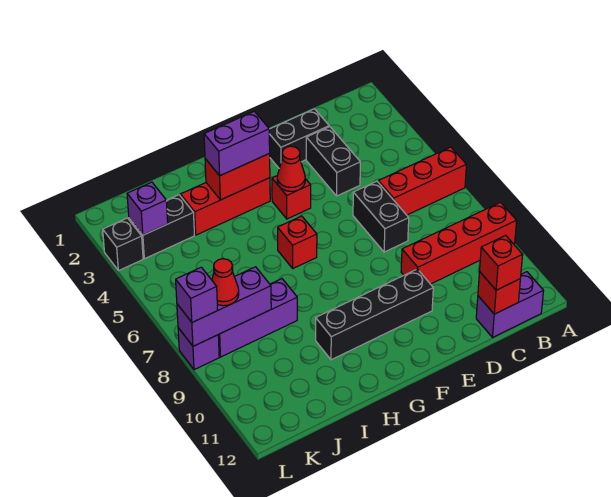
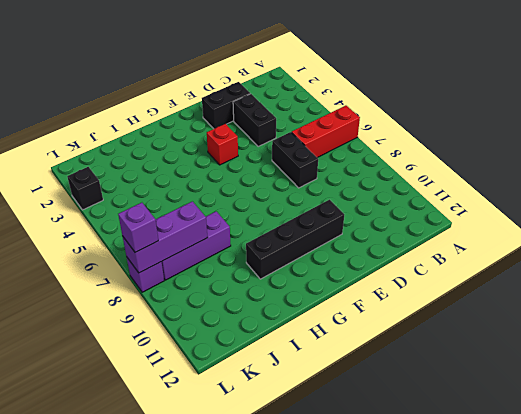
none -> red brick A9:D9 level 1
none -> purple brick B12:C12 level 1
none -> red brick G3:I3 level 1

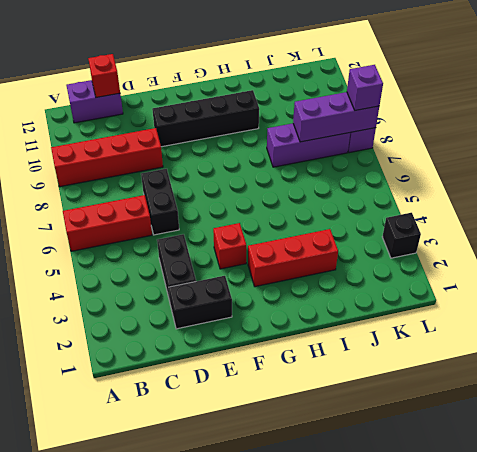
none -> red brick G6 level 1
none -> black brick J3:K3 level 1
none -> red cone F4 level 2

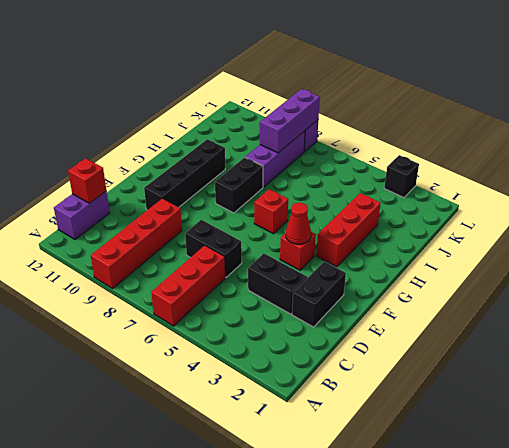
black brick G8:H8 level 1 -> black brick J3:K3 level 1
none -> red brick G3:H3 level 2
none -> purple brick K3 level 2
none -> red brick C12 level 3

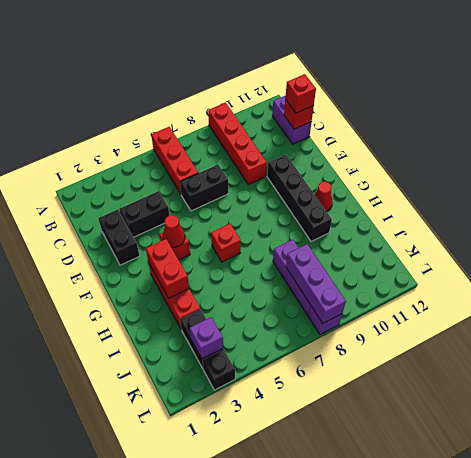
red cone G11 level 1 -> red cone K8 level 3
none -> purple brick G3:H3 level 3
none -> purple brick L8 level 3

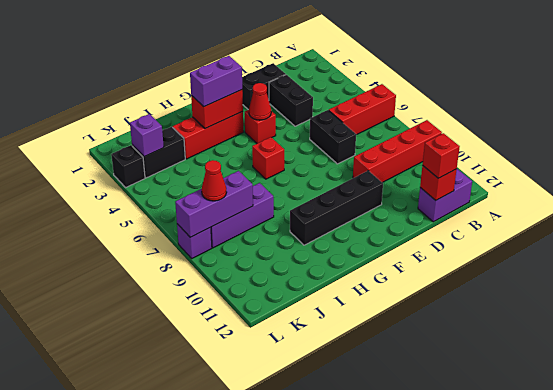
none -> purple brick L8 level 3

